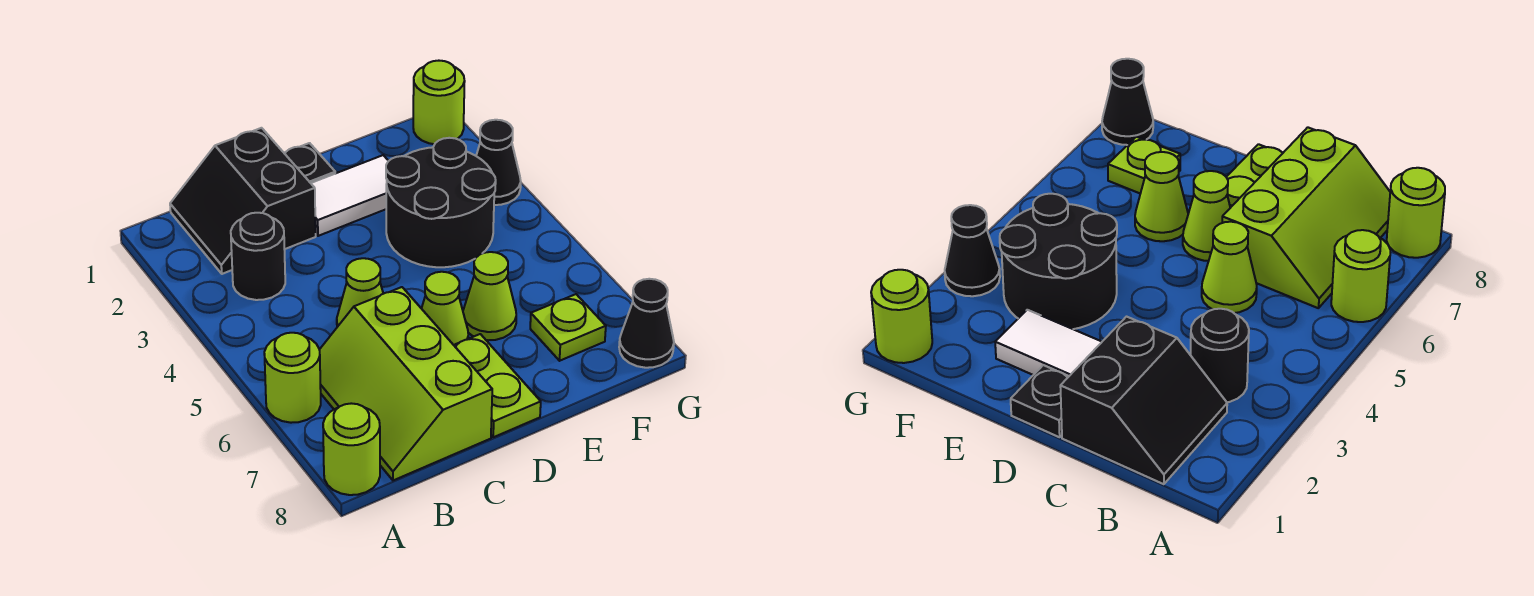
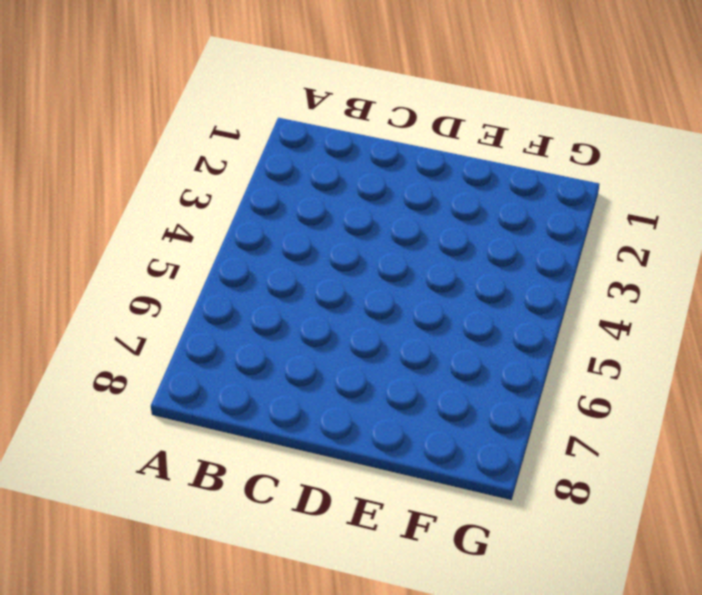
none -> lime round brick A6 level 1
none -> lime round brick A8 level 1
none -> black slope B1:C2 level 1 top C

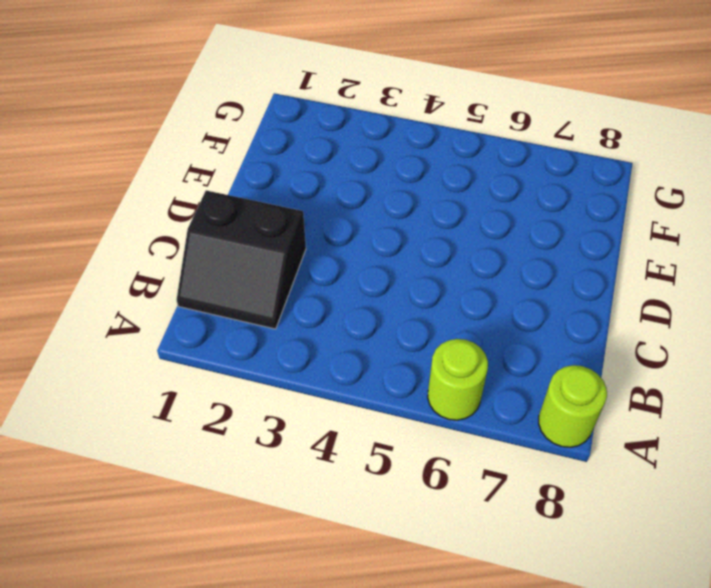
none -> black round brick B3 level 1
none -> lime slope B6:C8 level 1 top C
none -> lime cone C5 level 1

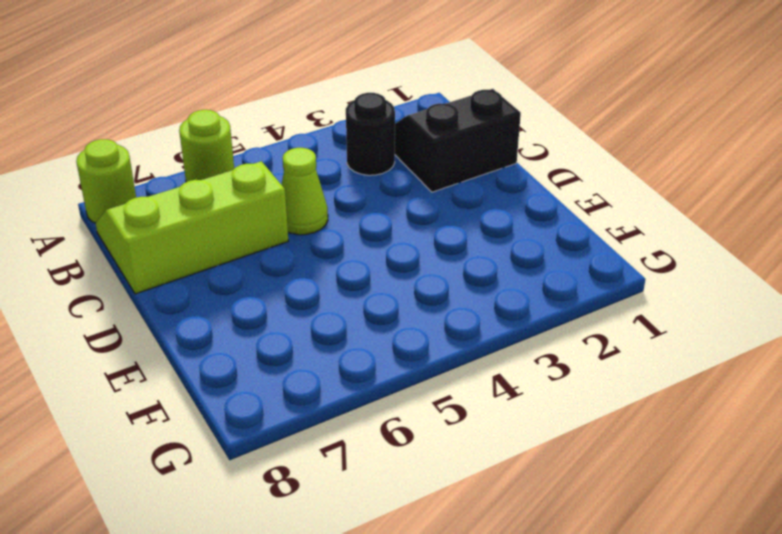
none -> black plate D1 level 1
none -> white tile D2:E2 level 1
none -> lime cone D6 level 1

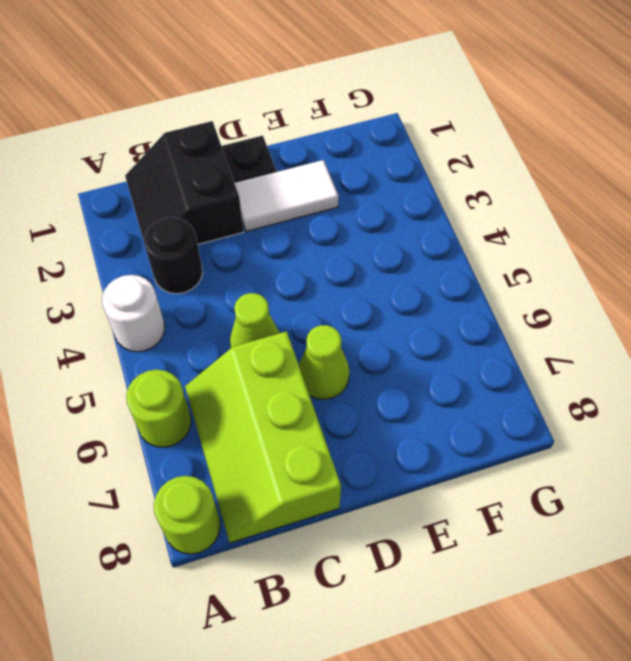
white round brick A4 level 1 -> none
none -> lime plate D7:D8 level 1
none -> black round brick E3:F4 level 1
none -> lime cone E6 level 1

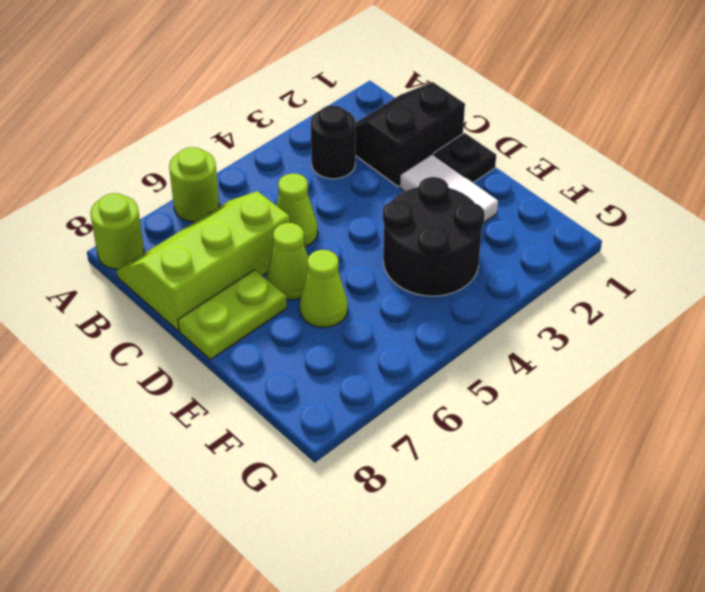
none -> lime plate F7 level 1
none -> lime round brick G1 level 1
none -> black cone G3 level 1

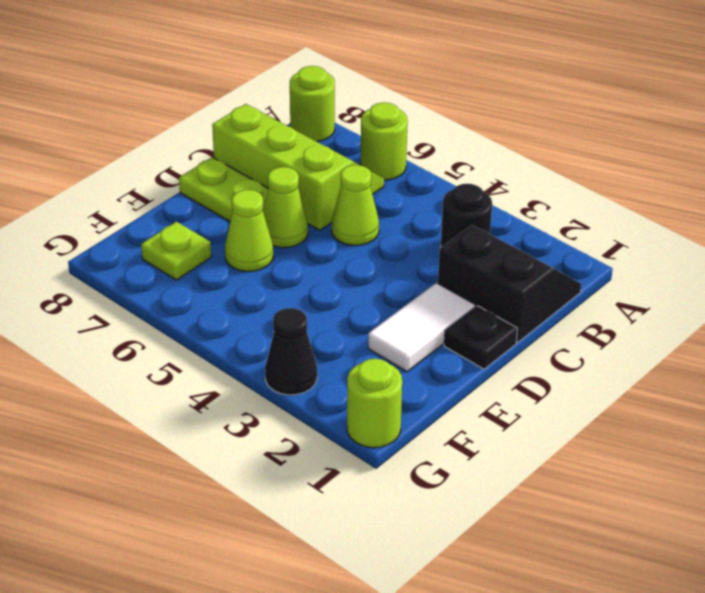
none -> black round brick E3:F4 level 1
none -> black cone G8 level 1

